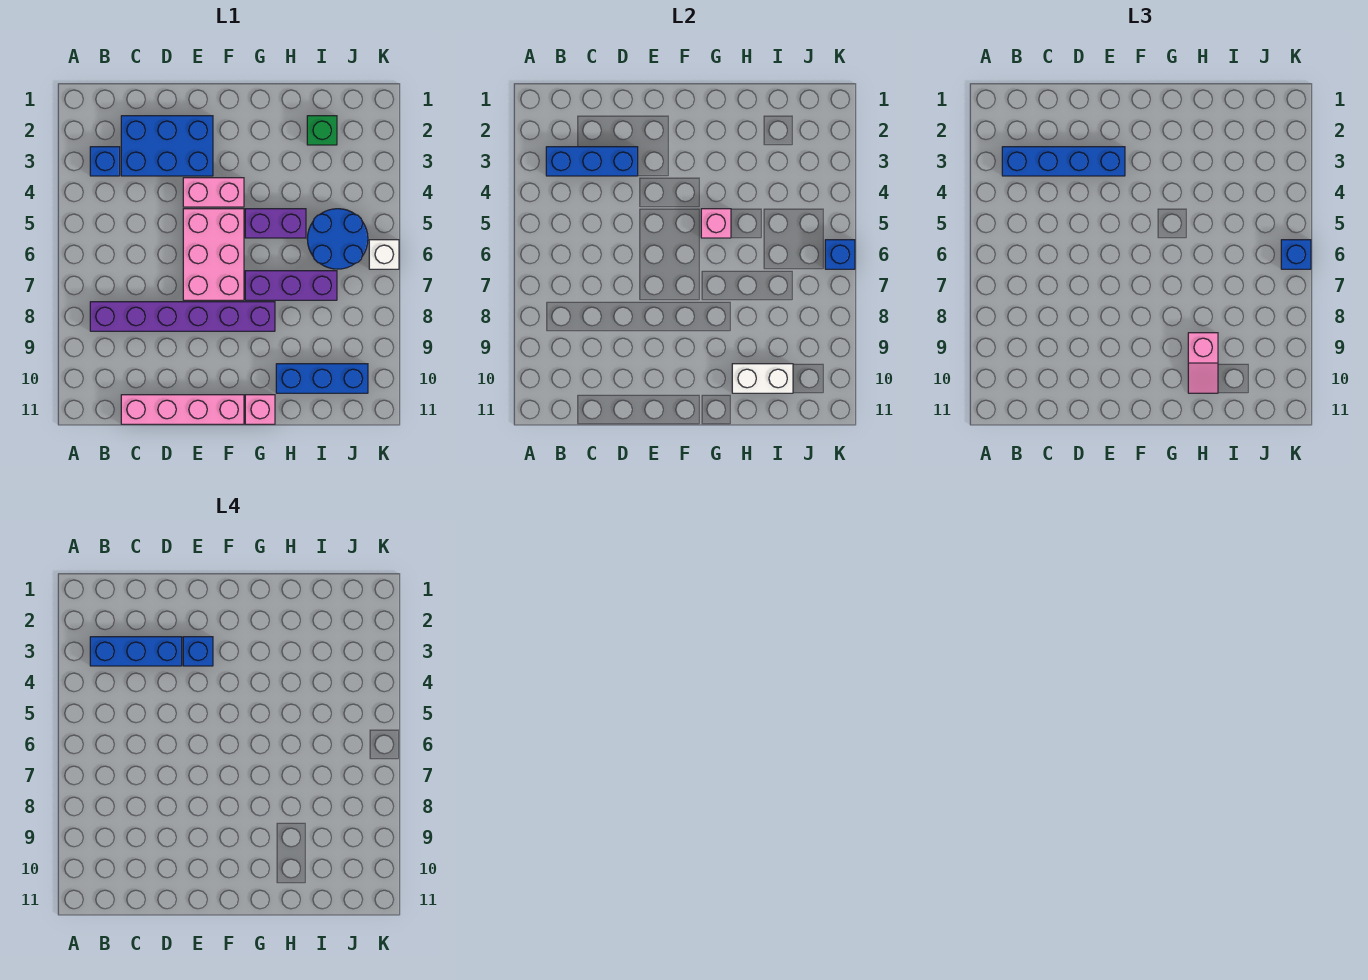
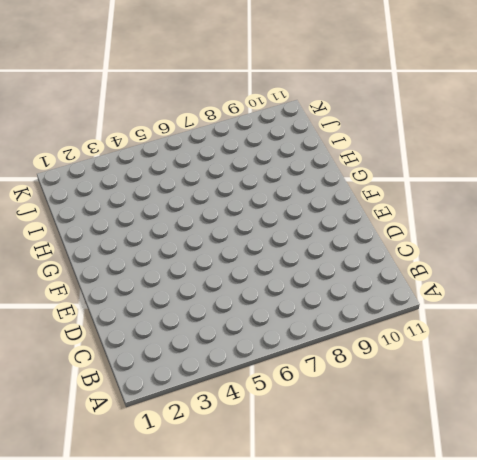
none -> blue brick B3 level 1
none -> purple brick B8:G8 level 1
none -> blue brick C2:E3 level 1

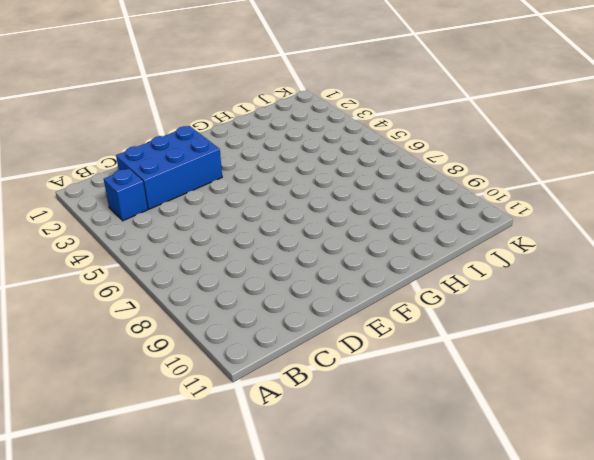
none -> purple brick B8:G8 level 1
none -> pink brick C11:F11 level 1
none -> pink brick E4:F4 level 1

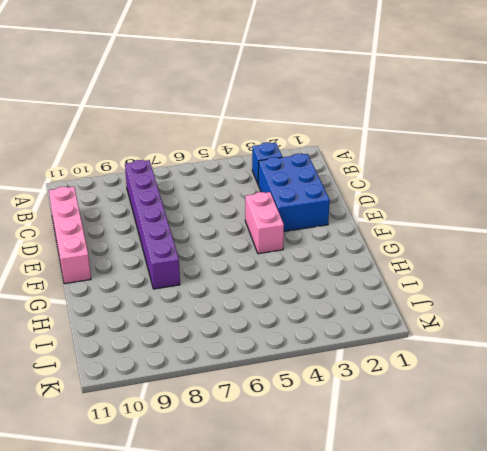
none -> pink brick E5:F7 level 1
none -> purple brick G5:H5 level 1
none -> purple brick G7:I7 level 1

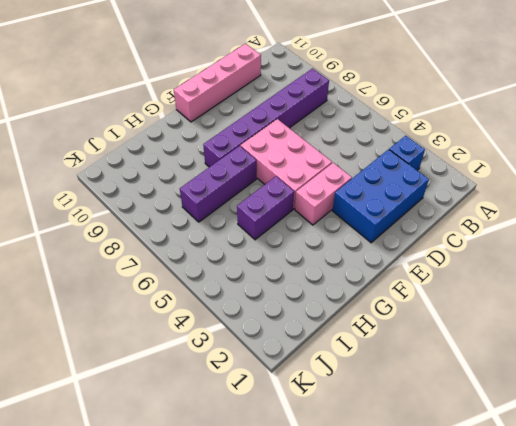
none -> pink brick G11 level 1
none -> blue brick H10:J10 level 1
none -> green brick I2 level 1

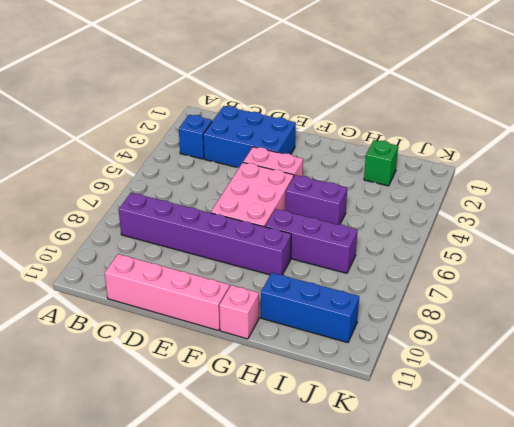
none -> blue round brick I5:J6 level 1
none -> white brick K6 level 1
none -> blue brick B3:D3 level 2

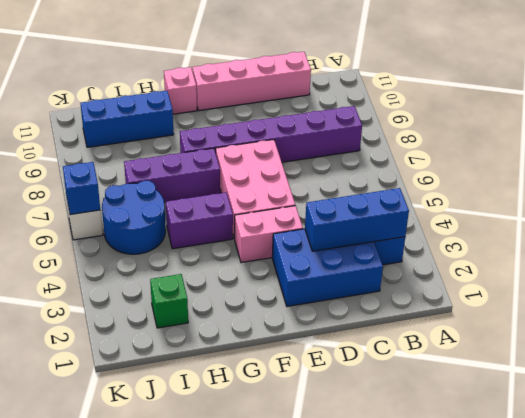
none -> pink brick G5 level 2
none -> white brick H10:I10 level 2
none -> blue brick B3:E3 level 3

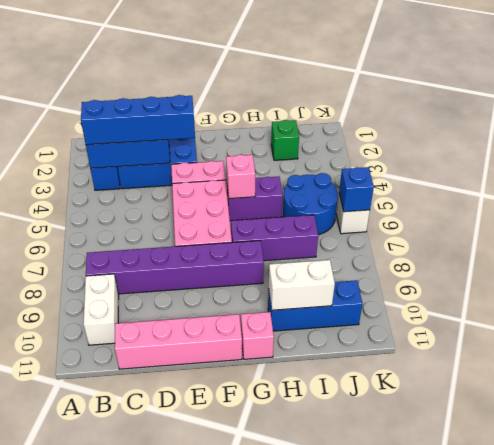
white brick B9:B10 level 1 -> none
none -> pink slope H9:H10 level 3 top 9
none -> blue brick K6 level 3
none -> blue brick B3:D3 level 4

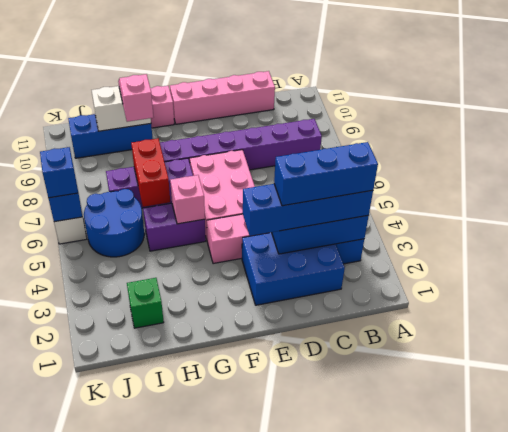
red brick H6:H7 level 2 -> none
none -> blue brick E3 level 4

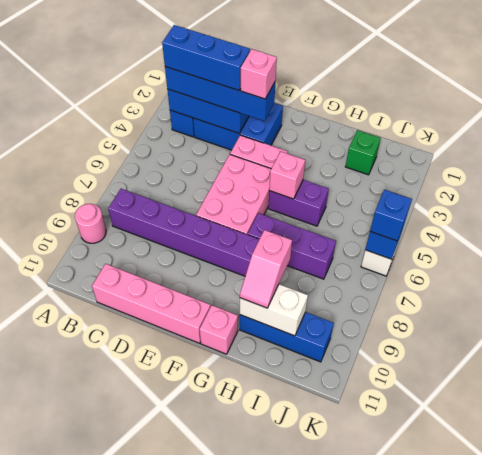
pink round brick A9 level 1 -> none
pink brick E3 level 4 -> blue brick E3 level 4
none -> blue round brick I5:J6 level 1

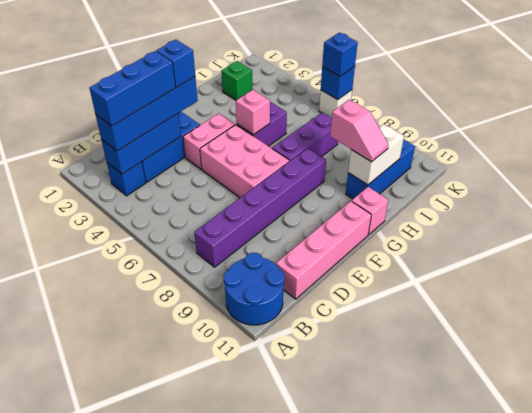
blue round brick A10:B11 level 1 -> blue round brick I5:J6 level 1

